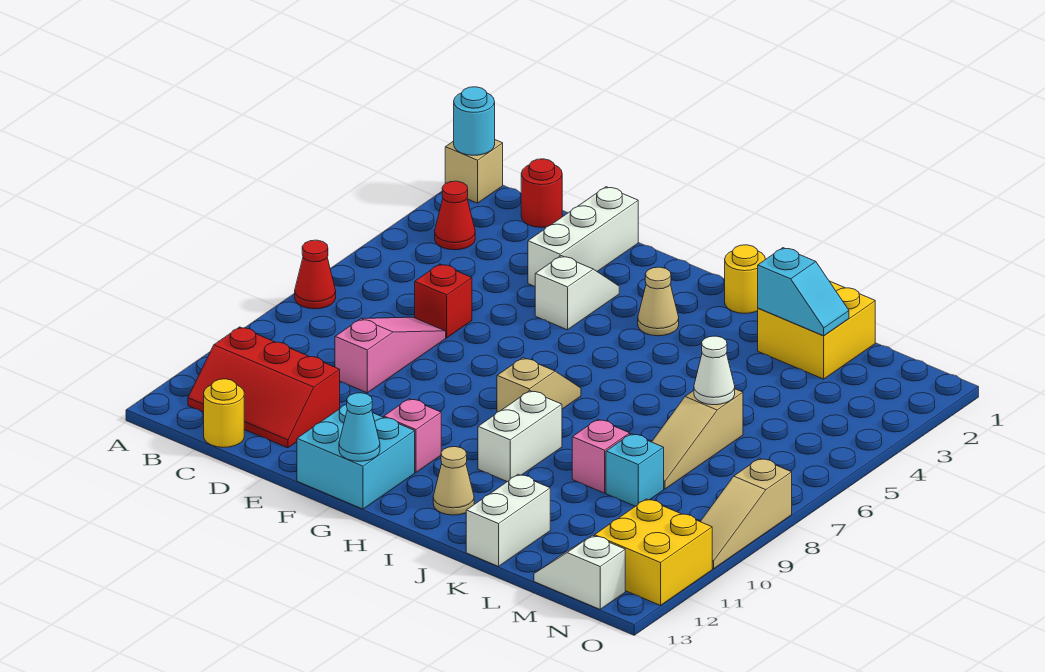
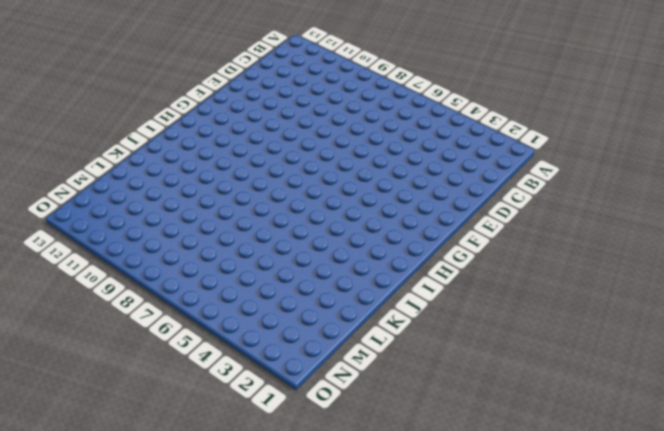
none -> tan brick A1 level 1
none -> red cone A7 level 1
none -> red cone B3 level 1

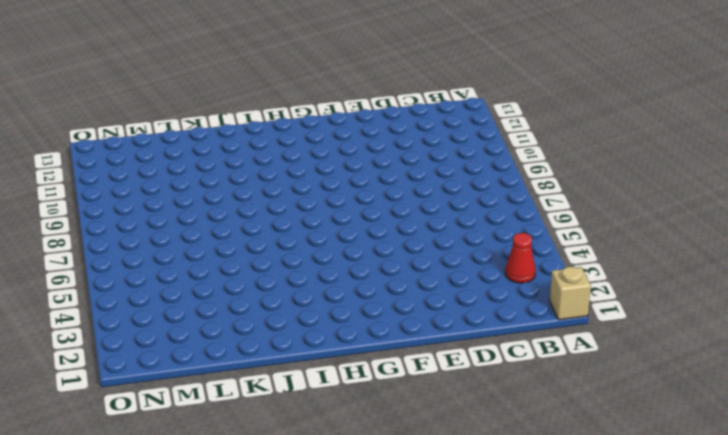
none -> red cone A7 level 1
none -> red slope B11:D12 level 1 top 11
none -> red round brick C1 level 1

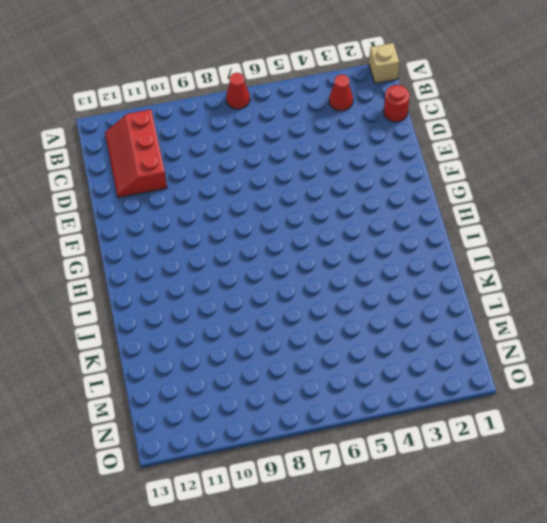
none -> yellow round brick C13 level 1
none -> red brick D6 level 1
none -> pink slope D7:D9 level 1 top 9

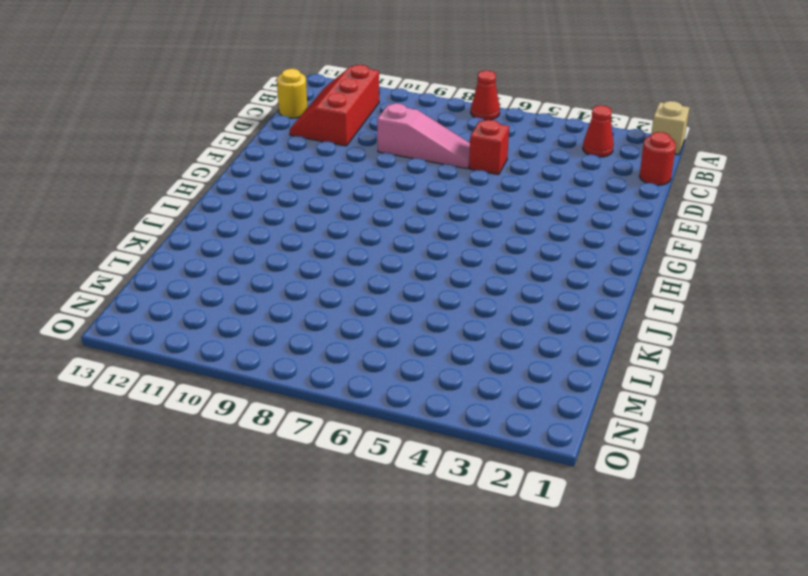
none -> white brick E1:E3 level 1
none -> white slope F3:F4 level 1 top 4
none -> cyan brick F12:G13 level 1

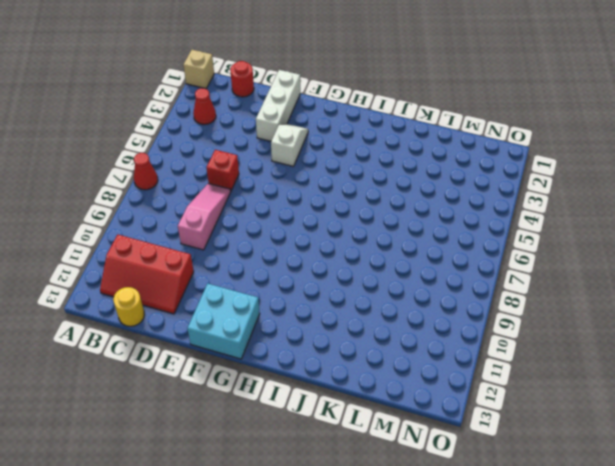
none -> pink brick G11 level 1
none -> tan cone H3 level 1
none -> tan slope H7:H8 level 1 top 8

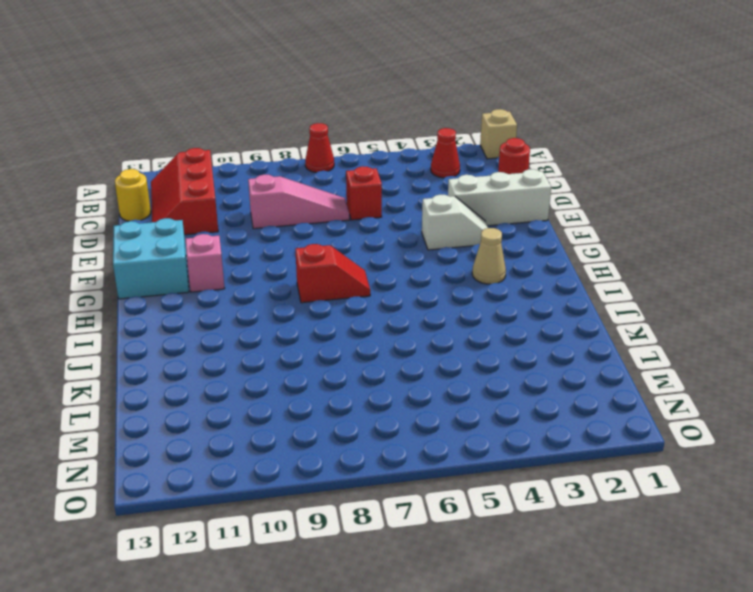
red slope H7:H8 level 1 top 8 -> tan slope H7:H8 level 1 top 8
none -> yellow round brick I1 level 1
none -> white brick I9:I10 level 1
none -> tan cone I12 level 1

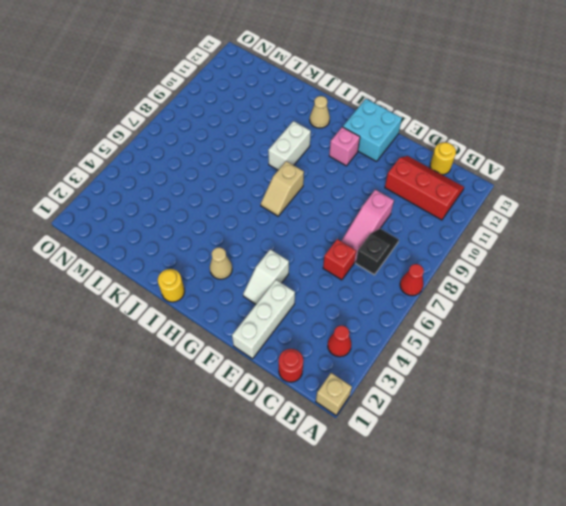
black slope C7:C8 level 1 top 7 -> none
none -> yellow brick K1:L2 level 1
none -> pink brick K9 level 1
none -> white brick K12:K13 level 1

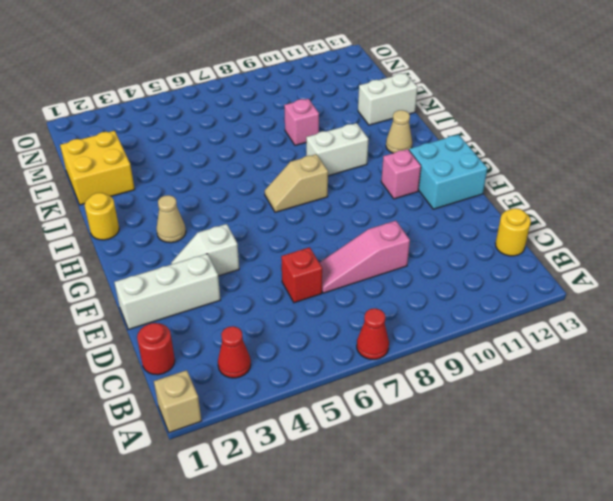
none -> red slope B11:D12 level 1 top 11
none -> tan slope L6:L8 level 1 top 6
none -> cyan brick L9 level 1

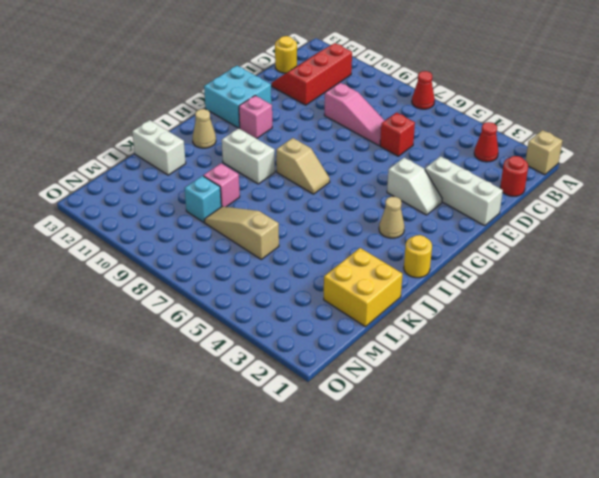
none -> white slope M13:N13 level 1 top N
none -> yellow brick N11:O12 level 1
none -> tan slope O8:O10 level 1 top 8

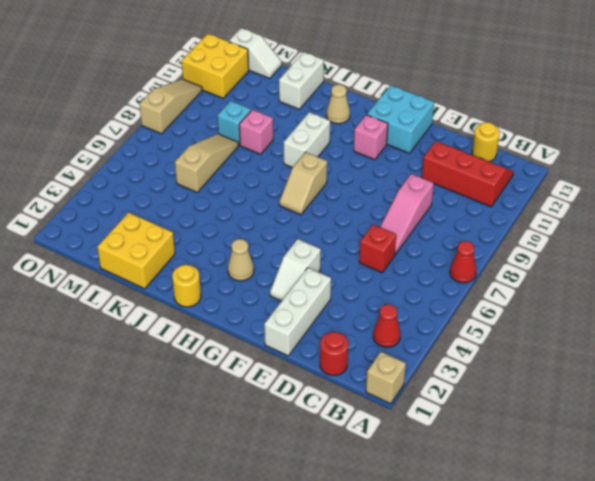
none -> cyan round brick A1 level 2
none -> cyan cone G13 level 2
none -> cyan slope K2:L2 level 2 top K

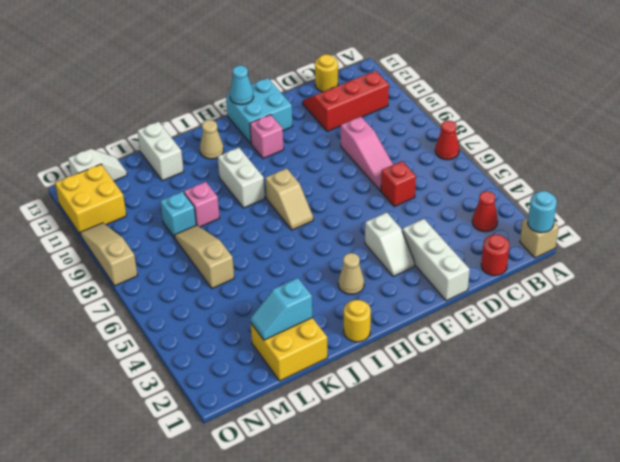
none -> white cone L6 level 2

